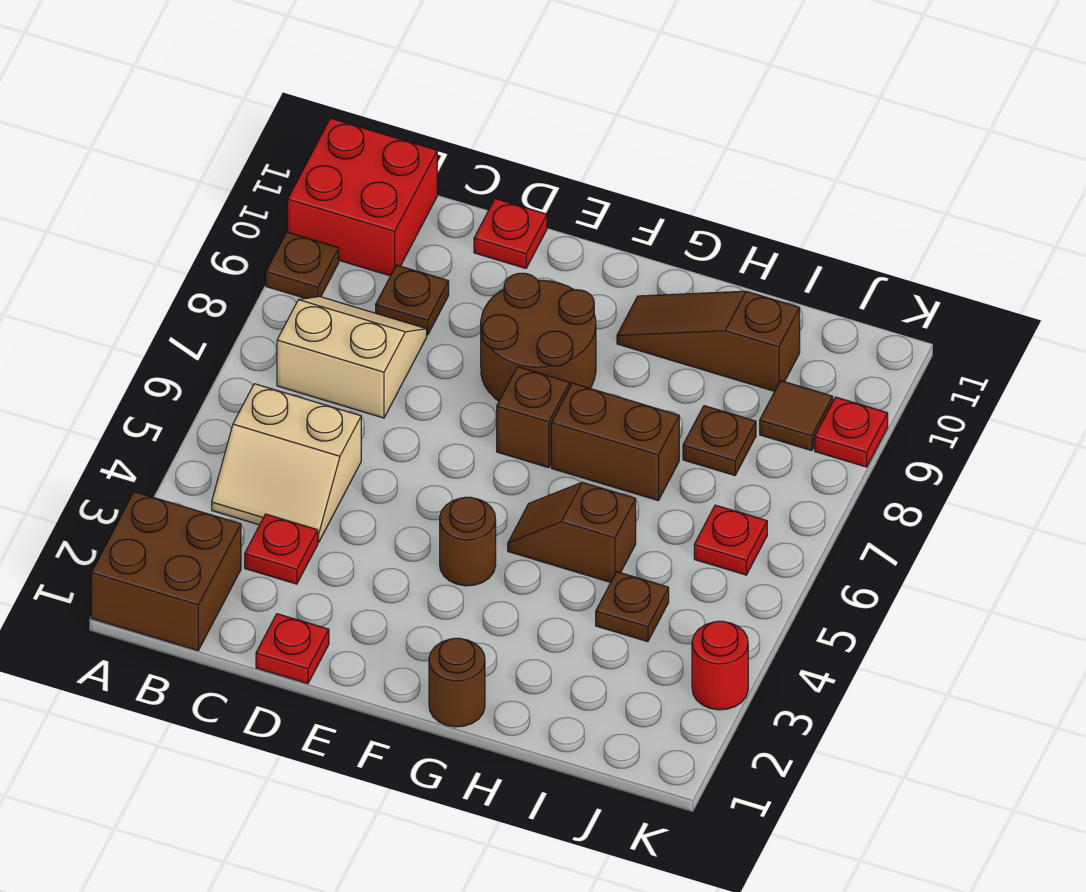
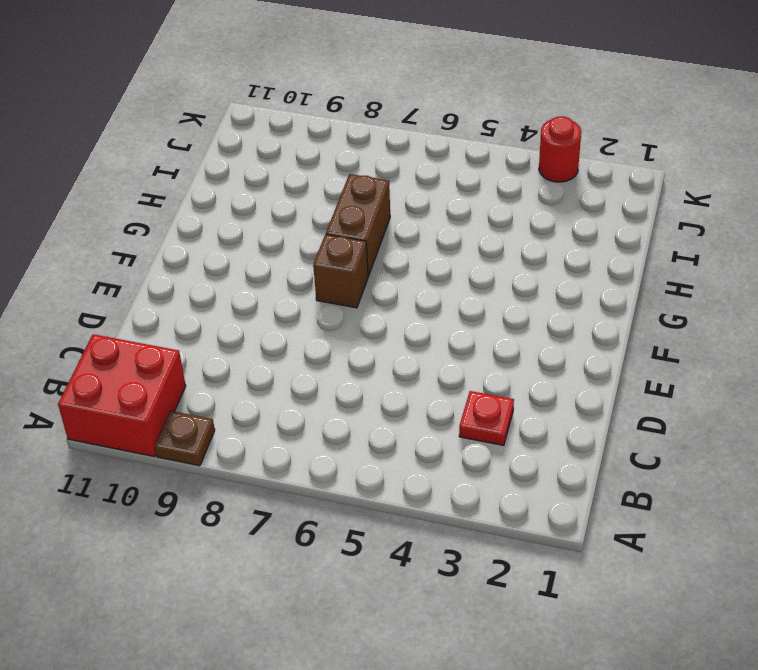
none -> brown brick A1:B2 level 1
none -> tan slope B4:C5 level 1 top 5
none -> tan slope B7:C8 level 1 top 7

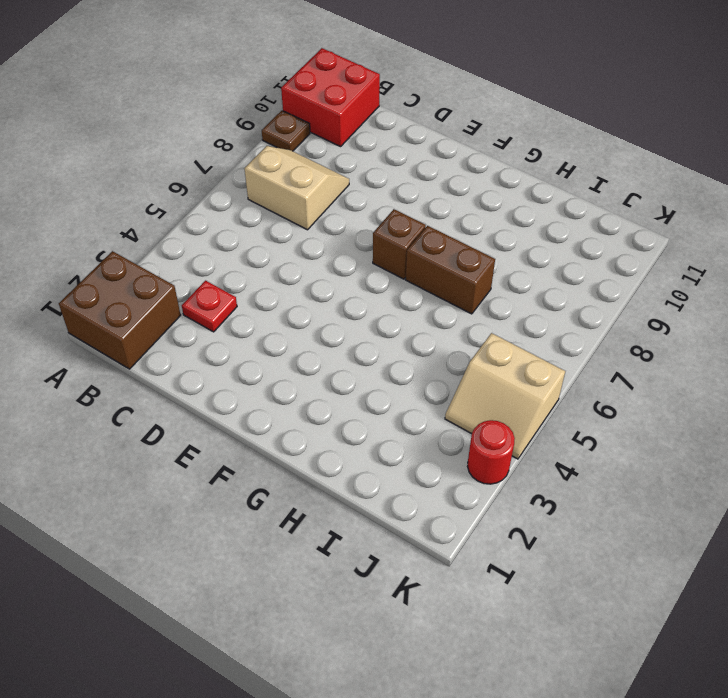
tan slope J4:K5 level 1 top 5 -> tan slope B4:C5 level 1 top 5
none -> brown plate C9 level 1
none -> red plate D1 level 1
none -> red plate D11 level 1

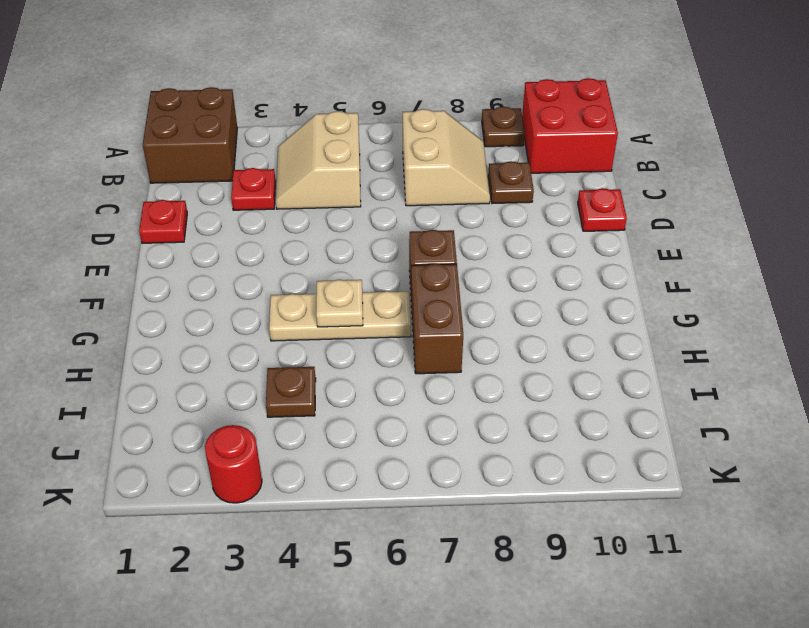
tan plate G4:G6 level 1 -> brown slope G5:H5 level 1 top H
tan plate G5 level 2 -> none
none -> brown round brick E8:F9 level 1
none -> brown round brick F4 level 1
none -> brown round brick G1 level 1

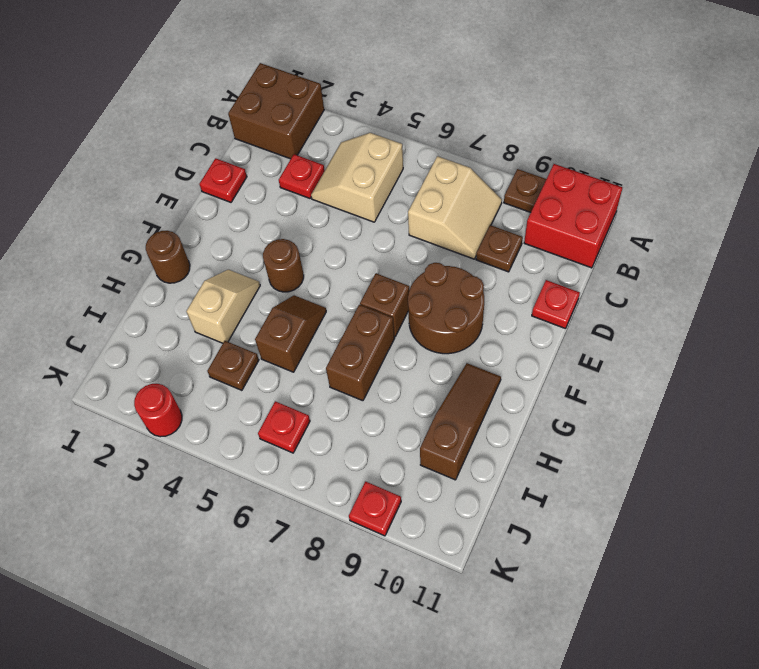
tan slope G3:H3 level 1 top H -> none
none -> brown plate I8 level 1
none -> brown tile J9 level 1

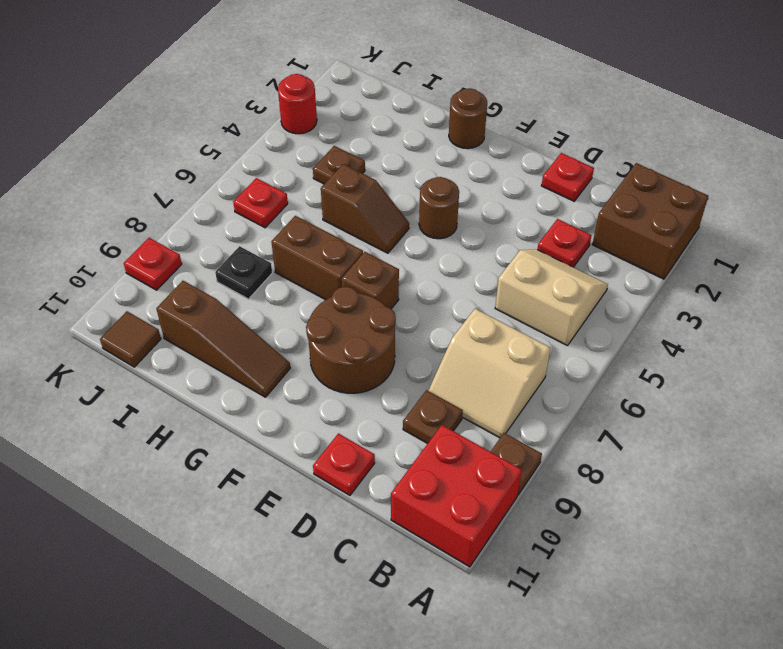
black plate I8 level 1 -> brown plate I8 level 1
brown tile J11 level 1 -> brown tile J9 level 1

